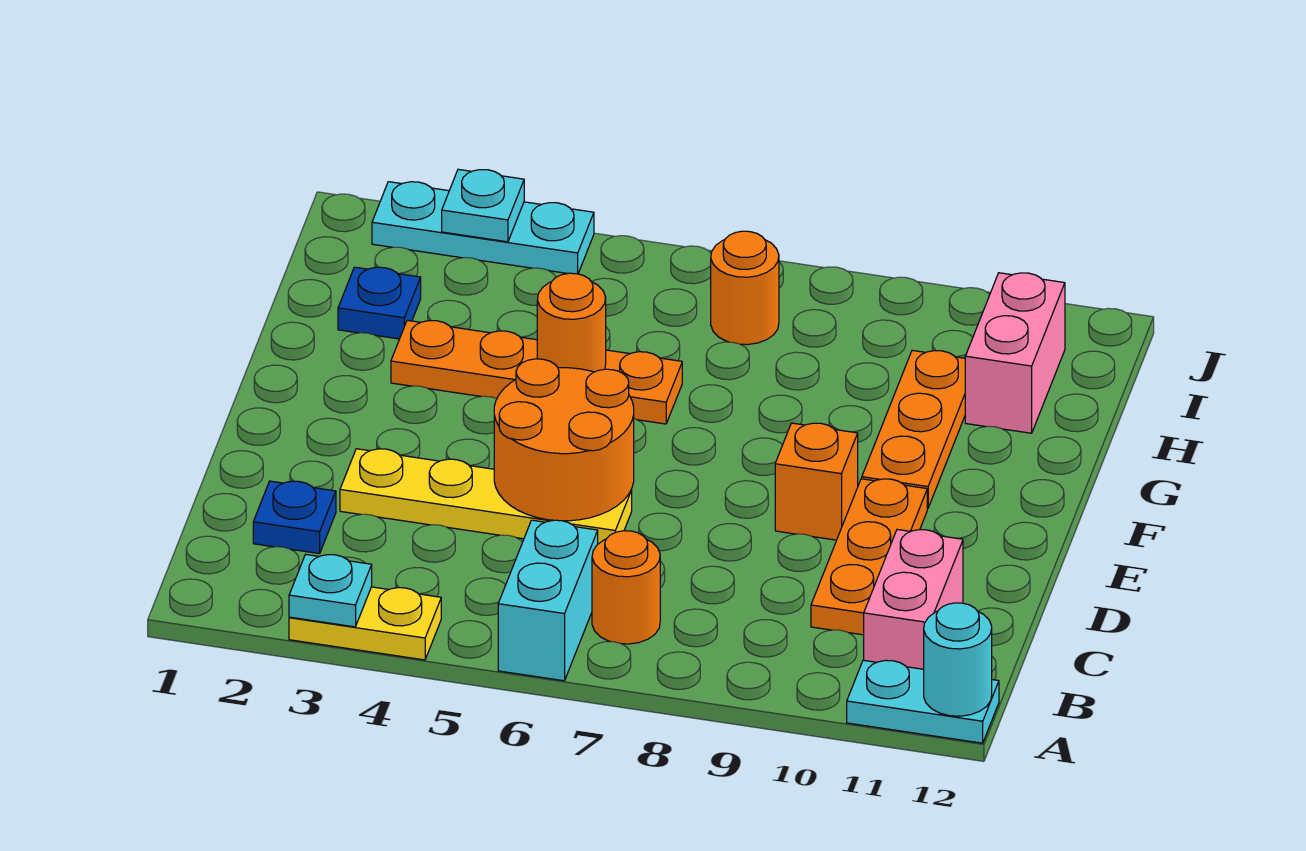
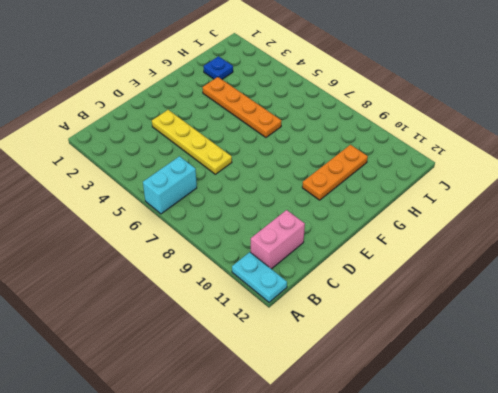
none -> yellow plate A3:A4 level 1
none -> orange round brick B7 level 1
none -> blue plate C2 level 1

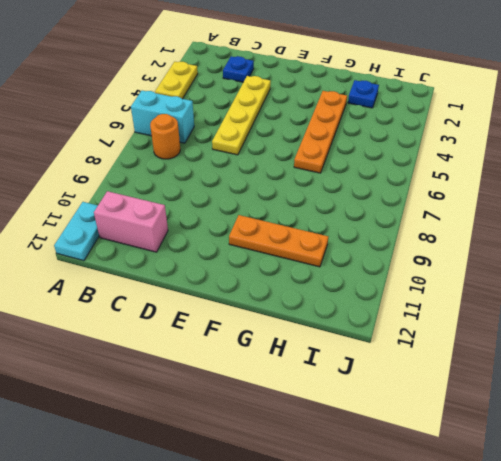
none -> orange plate C10:E10 level 1
none -> orange brick E9 level 1
none -> pink brick H11:I11 level 1

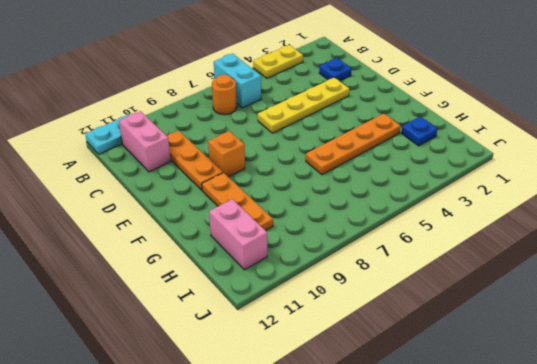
none -> orange round brick I7 level 1
none -> cyan plate J2:J4 level 1
none -> cyan plate A3 level 2

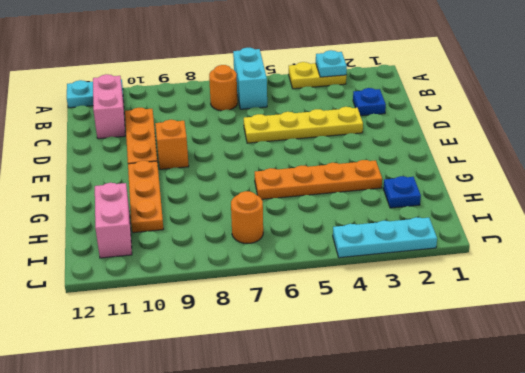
none -> cyan round brick A12 level 2
none -> orange round brick D5:E6 level 2
none -> orange round brick G5 level 2

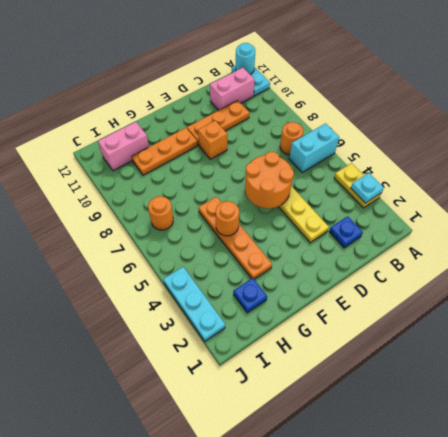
none -> cyan plate J3 level 2

